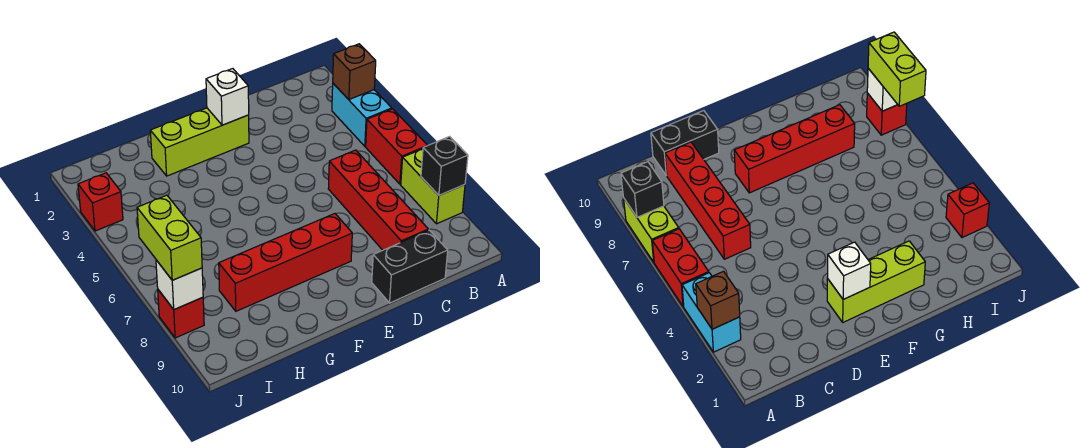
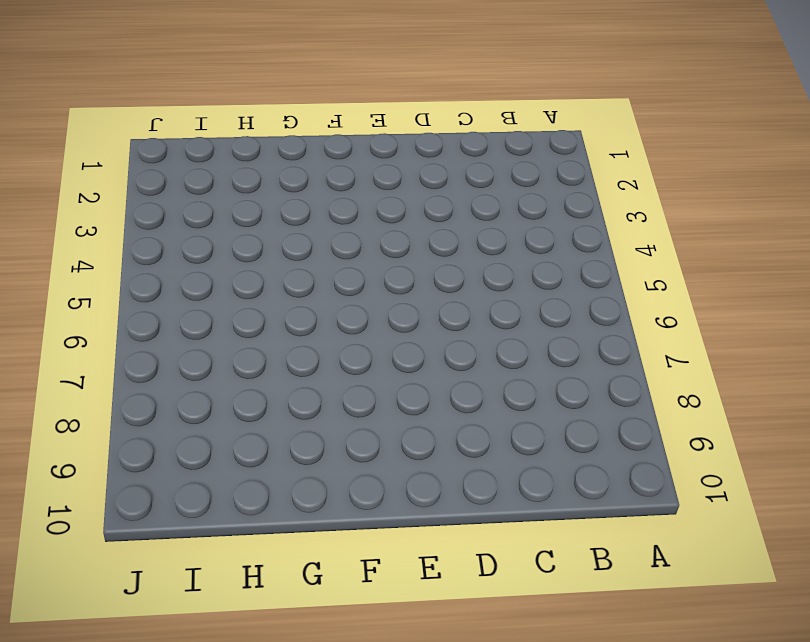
none -> cyan brick A3:A4 level 1
none -> red brick A5:A6 level 1
none -> lime brick A7:A8 level 1

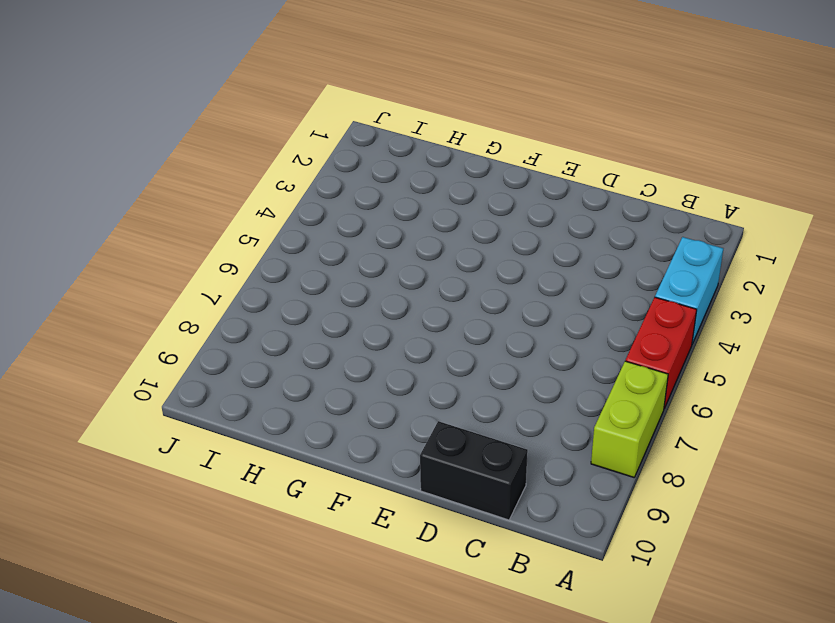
none -> red brick C6:C9 level 1
none -> lime brick E2:G2 level 1
none -> red brick E8:H8 level 1

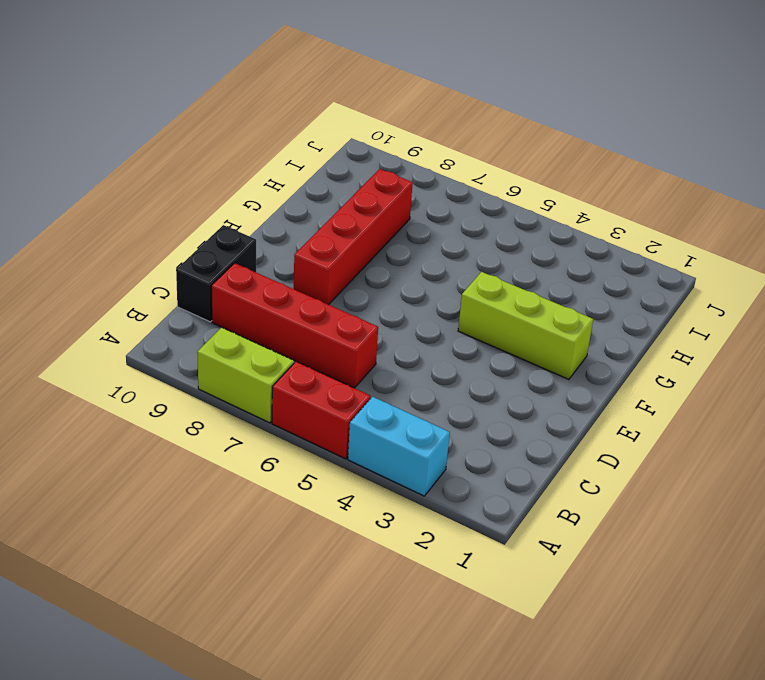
lime brick F2:F4 level 1 -> lime brick E2:G2 level 1
none -> red brick J3 level 1
none -> red brick J8 level 1
none -> brown brick A3 level 2

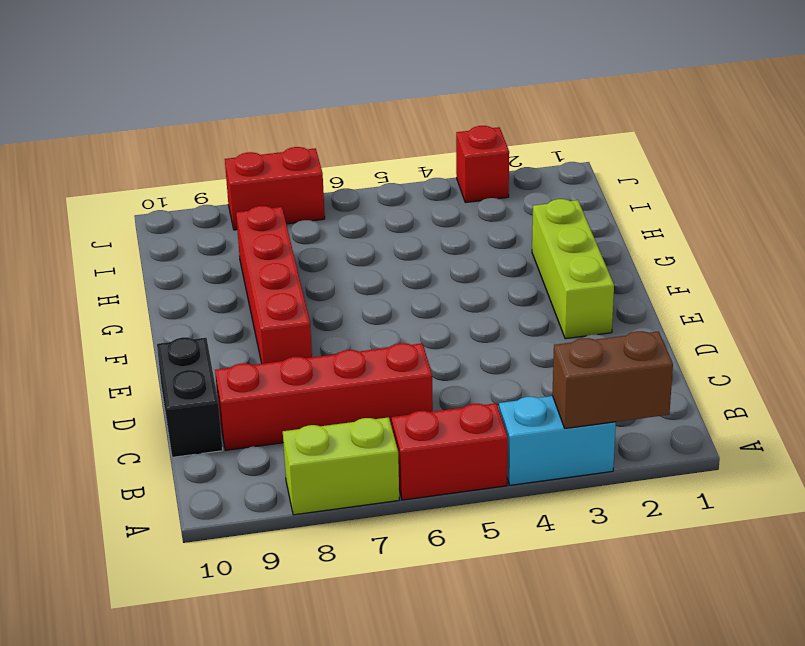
brown brick A2:A3 level 2 -> brown brick A3 level 2
red brick J7:J8 level 1 -> red brick J8 level 1
none -> black brick A8 level 2
none -> white brick E2 level 2
none -> white brick J8 level 2

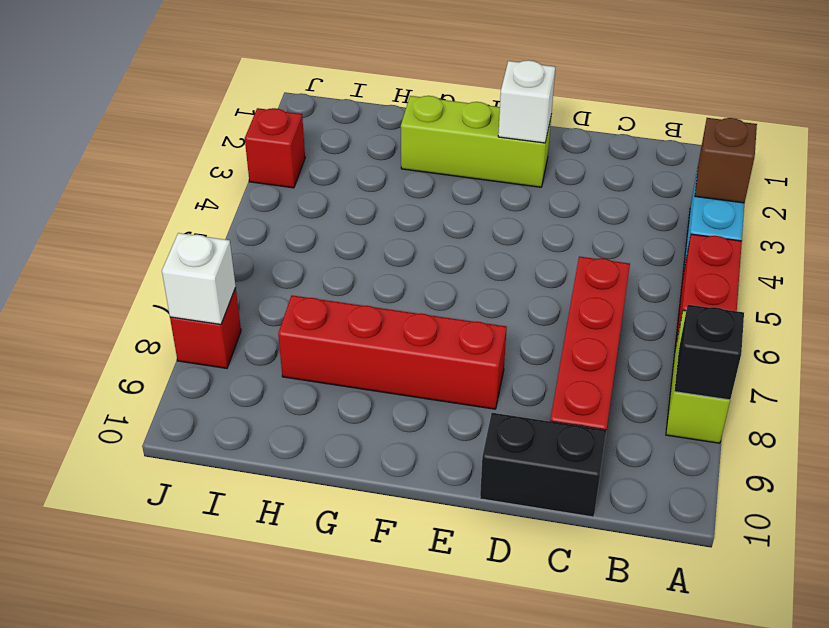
none -> lime brick J7:J8 level 3

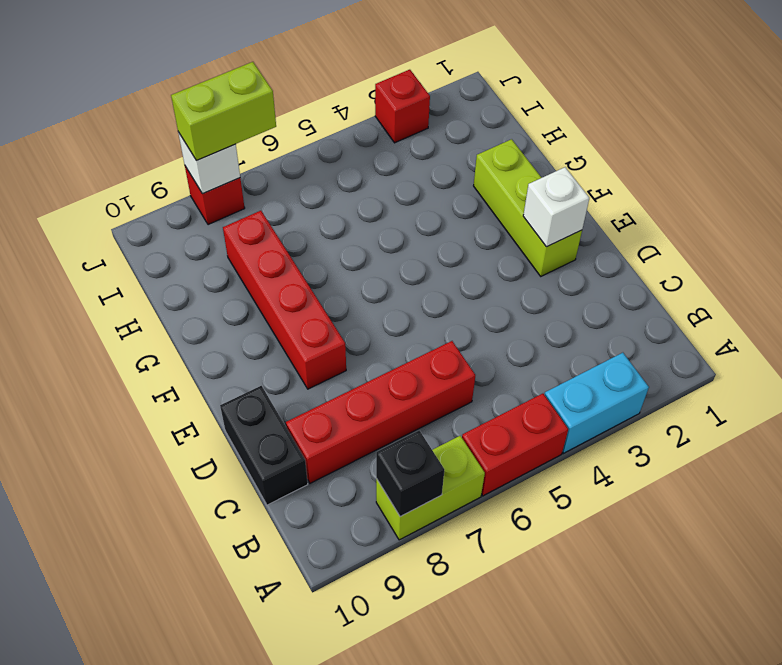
none -> brown brick A3 level 2

